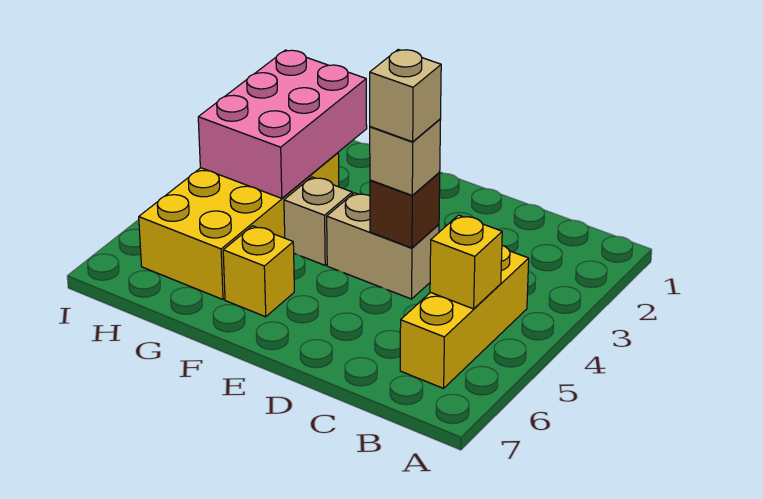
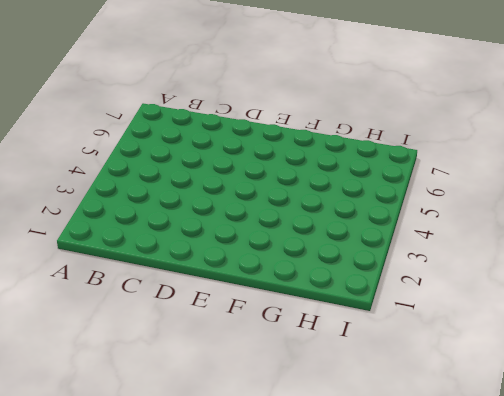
none -> yellow brick B4:B6 level 1
none -> tan brick D4:E4 level 1

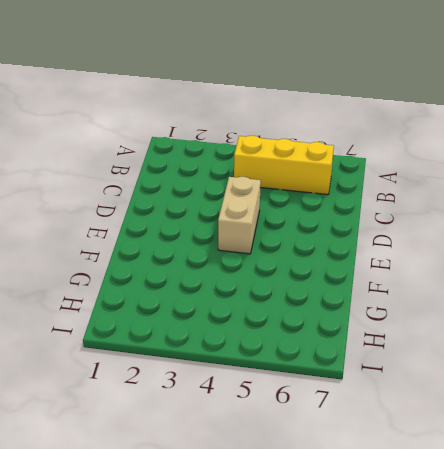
none -> tan brick F4 level 1
none -> yellow brick F6 level 1

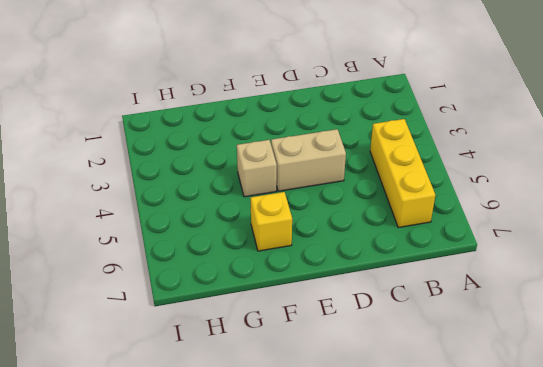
none -> yellow brick G3:H6 level 1
none -> yellow brick B5 level 2

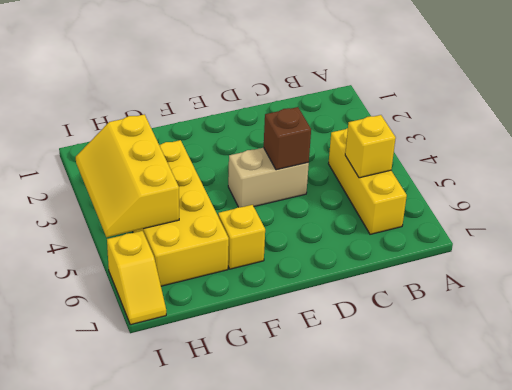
yellow slope H3:I5 level 2 top H -> pink brick G2:H4 level 2
yellow slope I6:I7 level 1 top 6 -> none
none -> tan brick F4 level 1
none -> tan brick D4 level 3

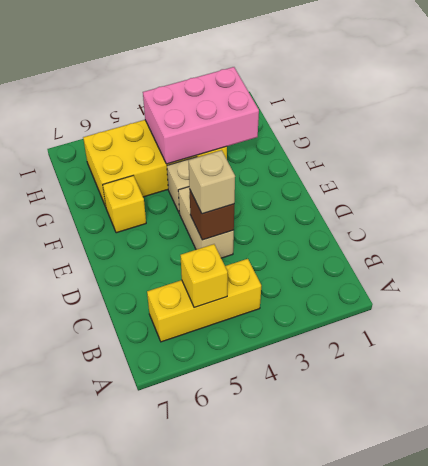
none -> tan brick D4 level 4

